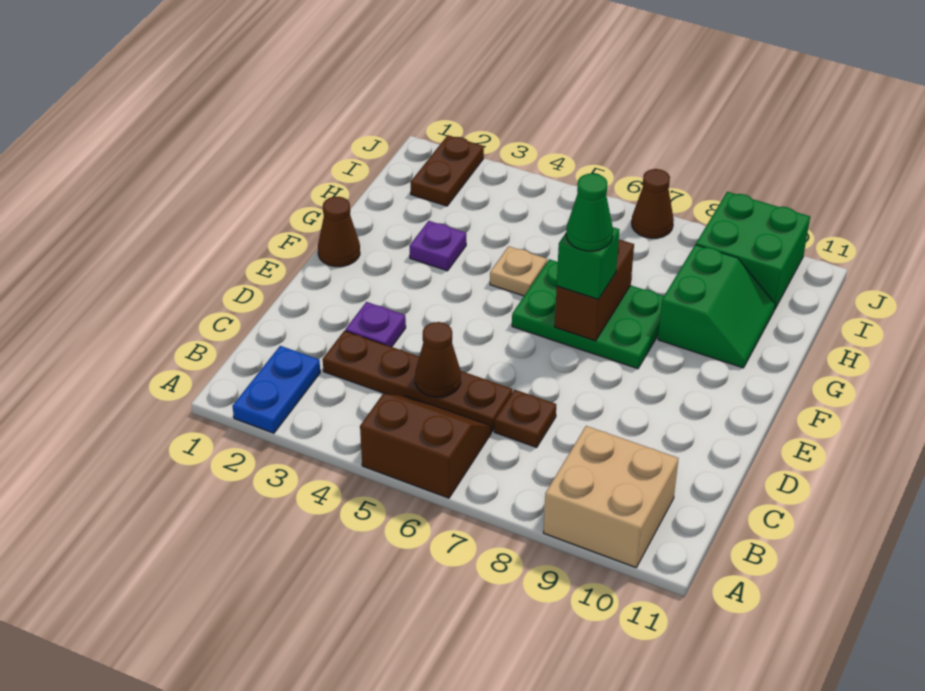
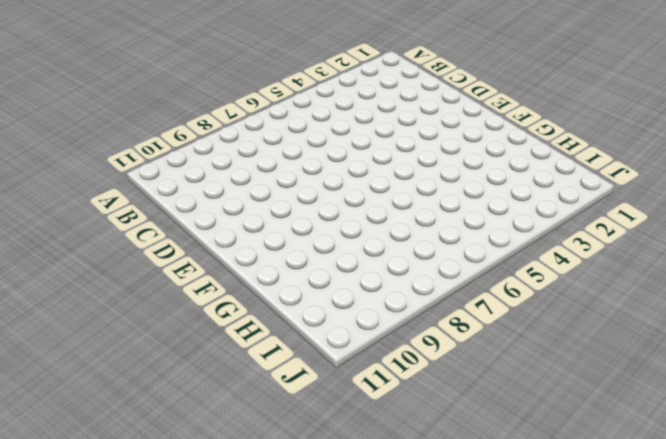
none -> blue plate A2:B2 level 1
none -> brown slope A5:B6 level 1 top A
none -> tan brick A9:B10 level 1

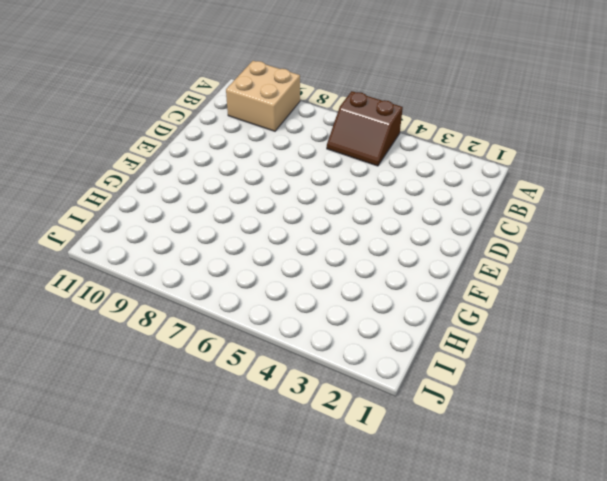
none -> blue plate A2:B2 level 1
none -> brown plate C3:C6 level 1
none -> brown plate C7 level 1

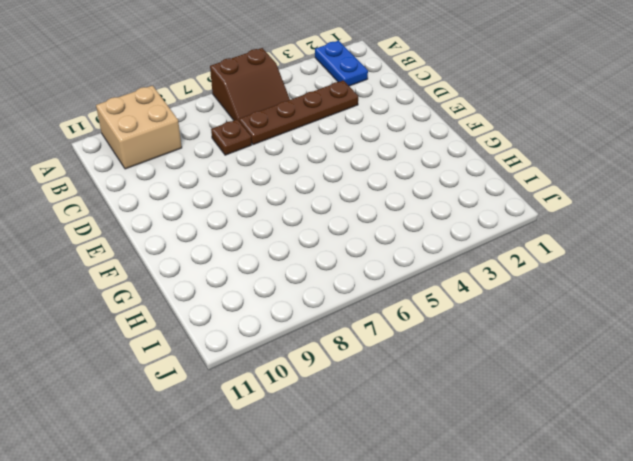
none -> purple plate D3 level 1
none -> brown cone F1 level 1
none -> green plate F6:G8 level 1

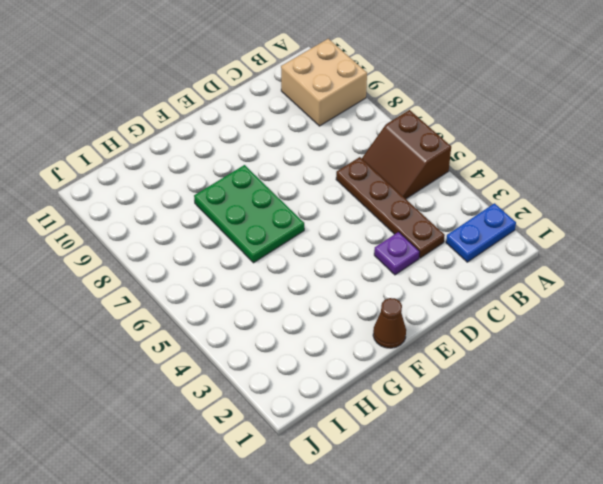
none -> brown plate C7 level 1
none -> purple plate G3 level 1
none -> tan plate G5 level 1

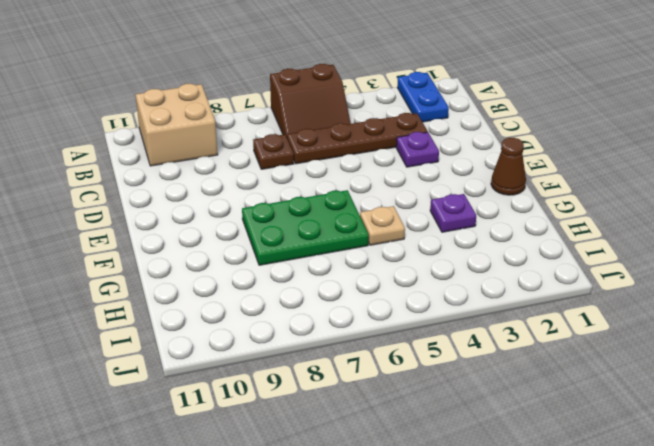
none -> green slope G9:H10 level 1 top 9
none -> brown plate I2:J2 level 1
none -> green brick I9:J10 level 1

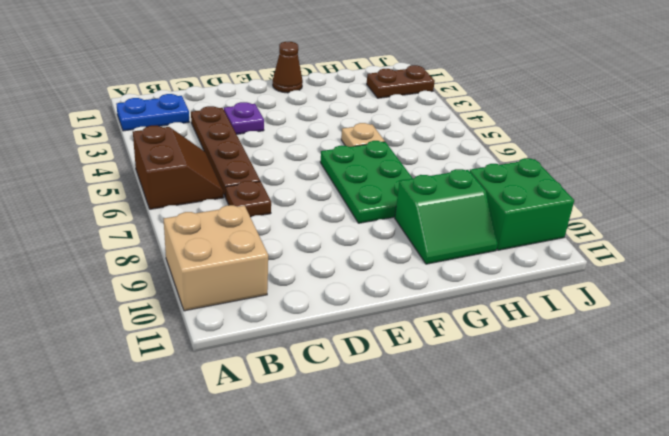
none -> purple plate G3 level 1
none -> brown cone J7 level 1
none -> brown cone C5 level 2

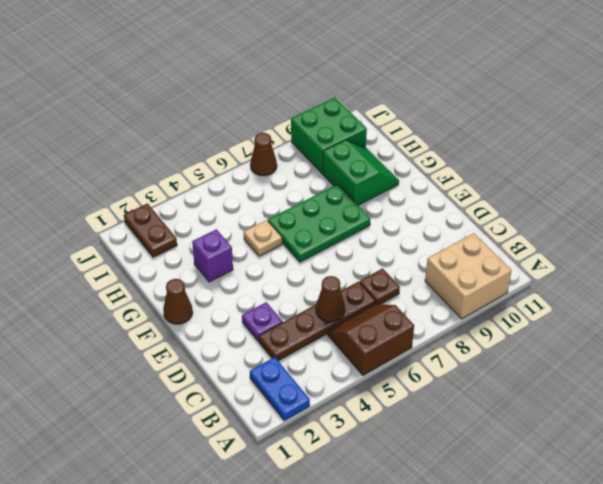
purple brick G3 level 1 -> purple plate G3 level 1
none -> brown brick F7:G7 level 2
none -> green brick F7 level 3
none -> green cone F7 level 4

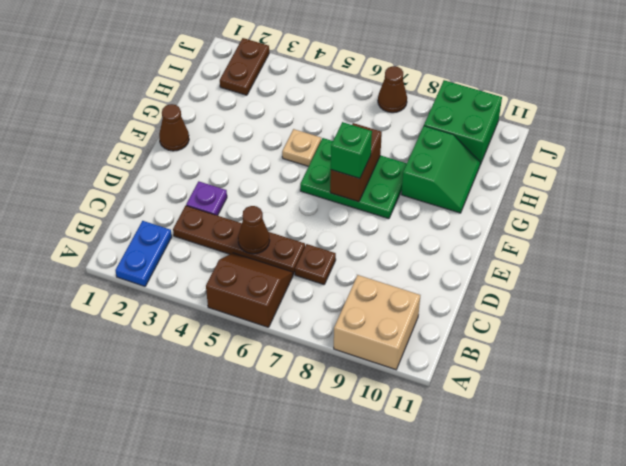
none -> purple plate G3 level 1
none -> green cone F7 level 4

